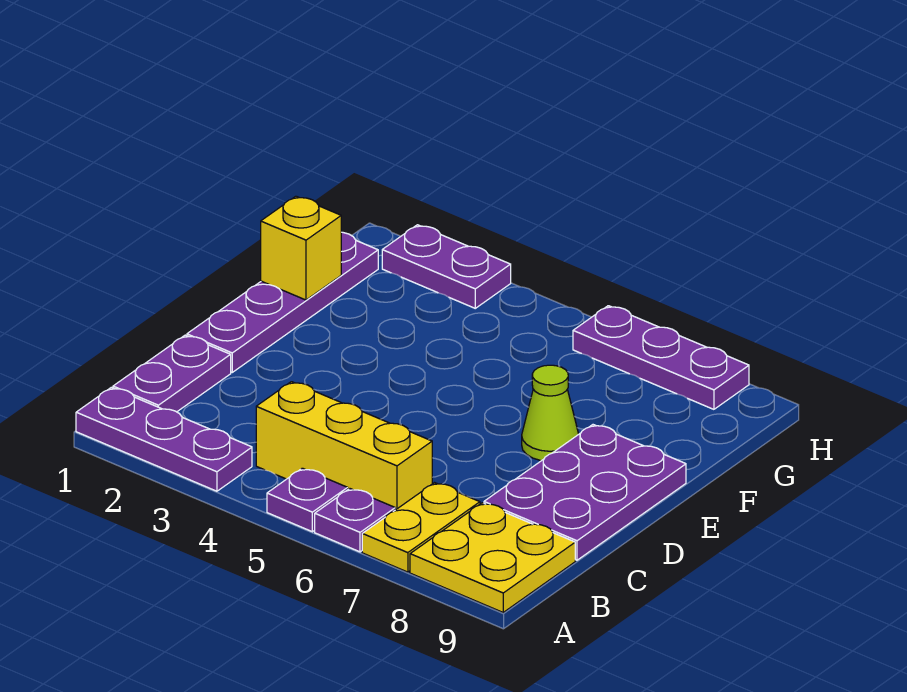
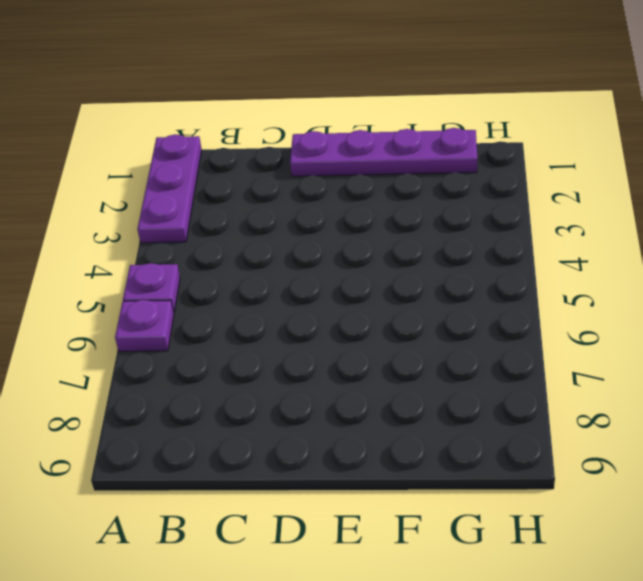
none -> yellow plate A7:B7 level 1
none -> yellow plate A8:B9 level 1
none -> purple plate B1:C1 level 1

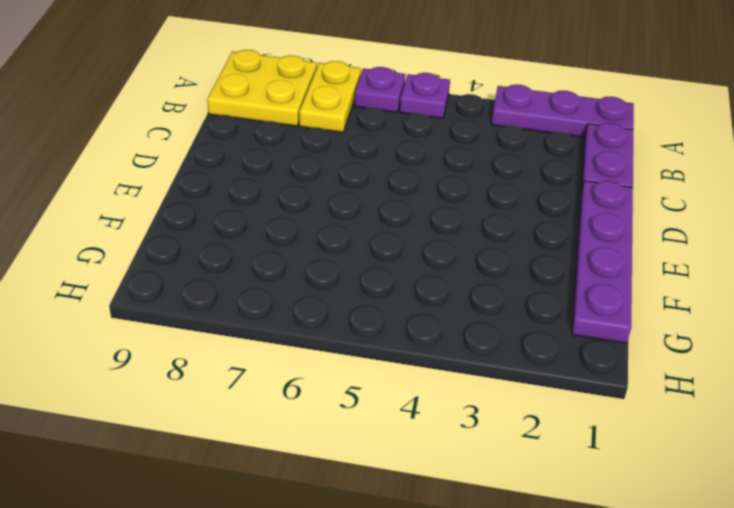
none -> yellow brick B4:B6 level 1
none -> purple plate C8:E9 level 1
none -> lime cone E7 level 1

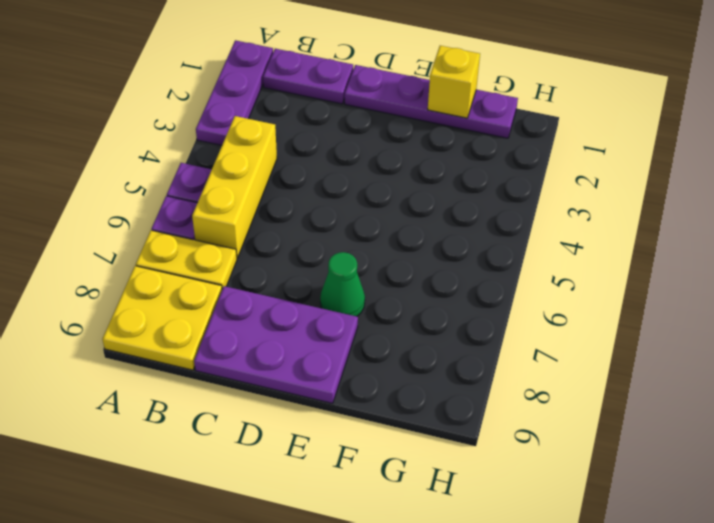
green cone E7 level 1 -> lime cone E7 level 1
none -> purple plate H2:H3 level 1
none -> purple plate H6:H8 level 1

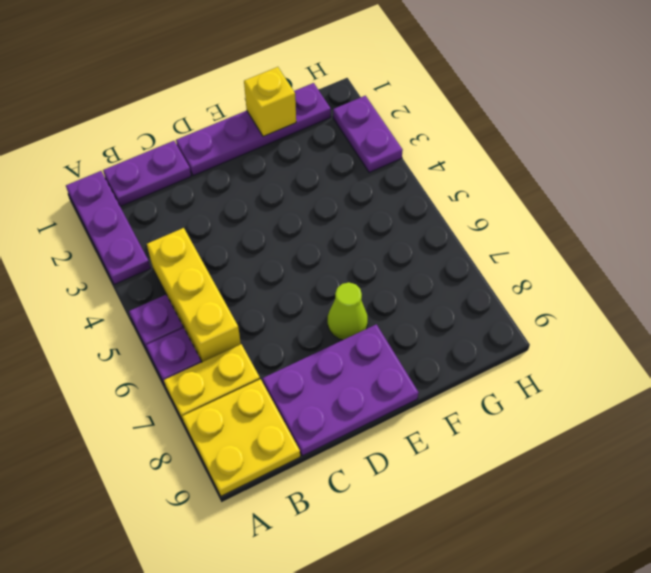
none -> purple plate H6:H8 level 1

